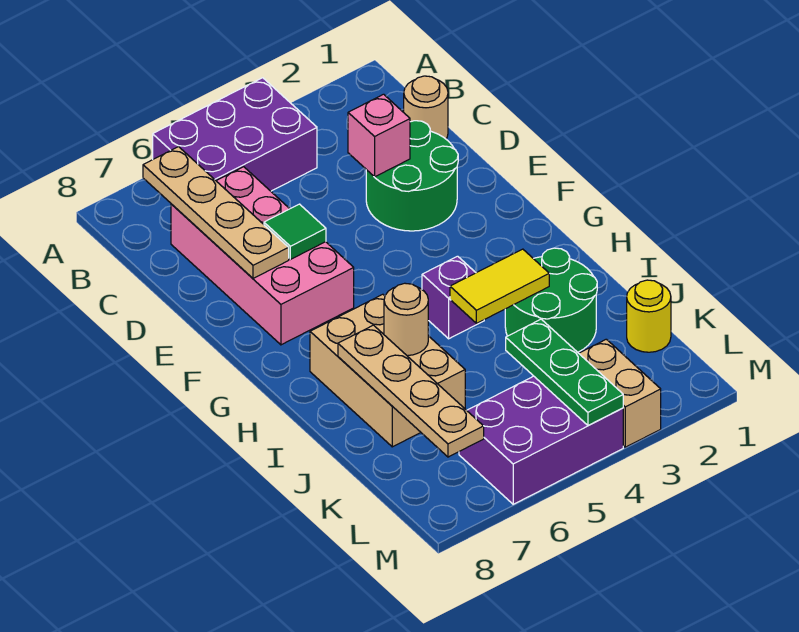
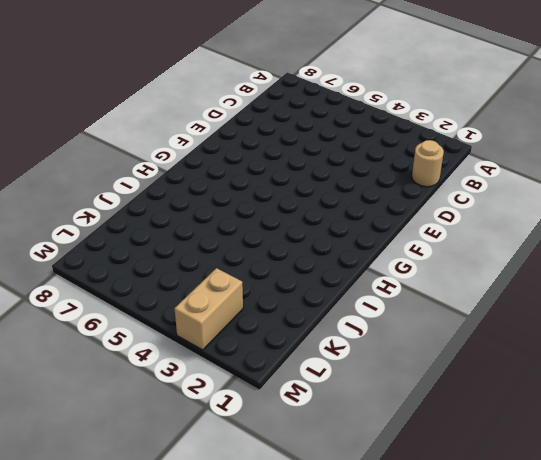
none -> purple brick A4:B6 level 1
none -> pink brick C6:F7 level 1
none -> green round brick D2:E3 level 1

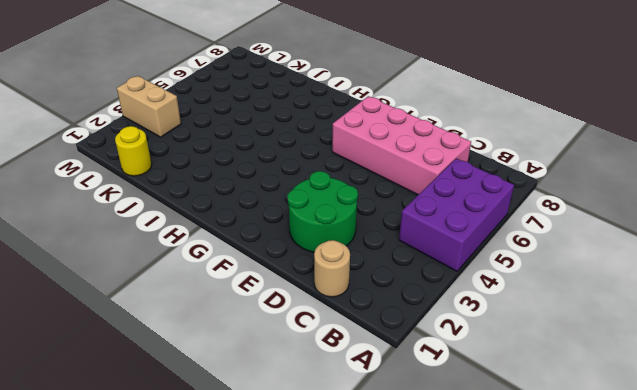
none -> purple brick H4 level 1
none -> tan brick H6:J7 level 1
none -> green round brick I2:J3 level 1

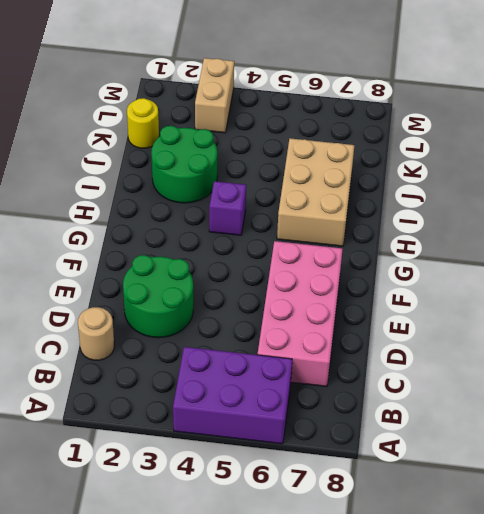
none -> purple brick L4:M6 level 1
none -> tan plate B7:E7 level 2
none -> pink brick D3 level 2

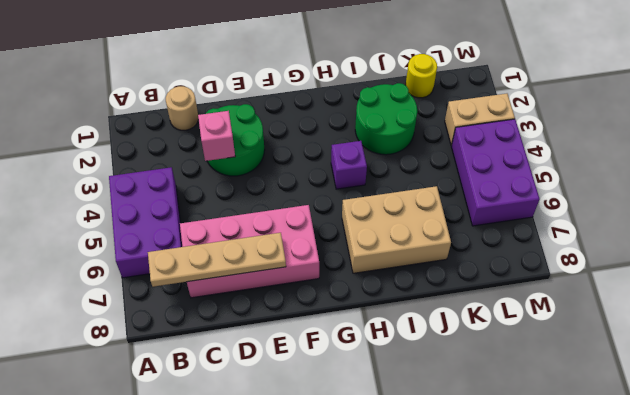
none -> green tile E6 level 2
none -> yellow tile I3:I4 level 2
none -> tan round brick I6 level 2

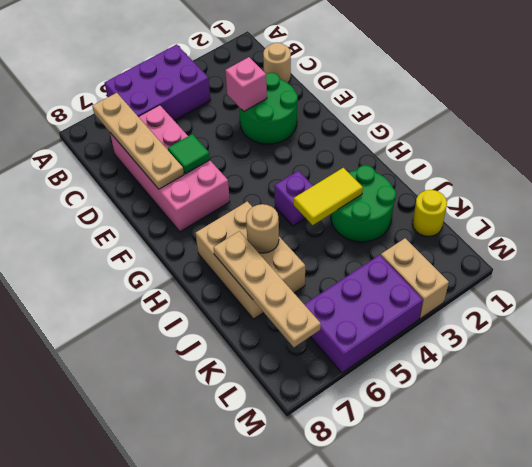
none -> green plate K4:M4 level 2

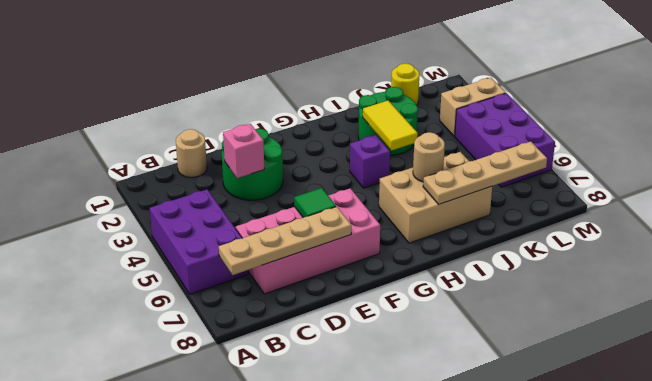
none -> green plate K4:M4 level 2

